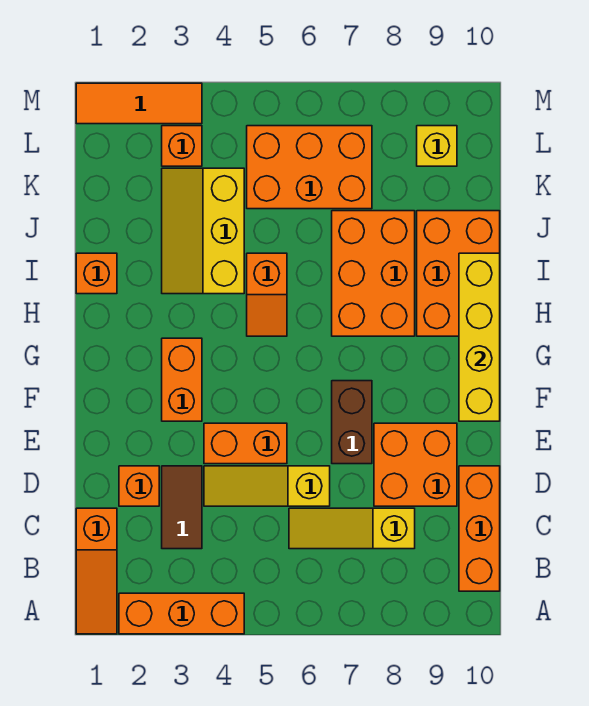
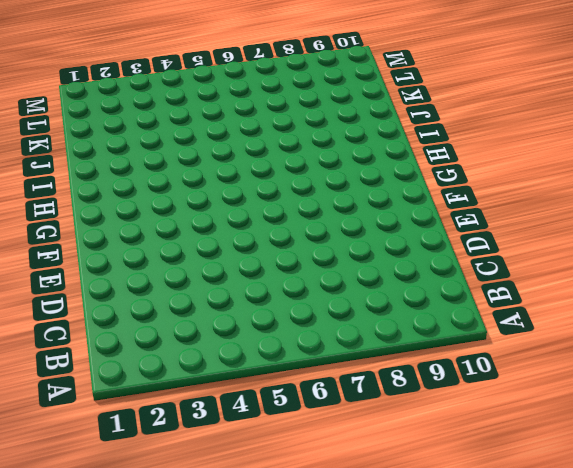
none -> orange slope A1:C1 level 1 top C
none -> orange brick A2:A4 level 1
none -> orange brick B10:D10 level 1

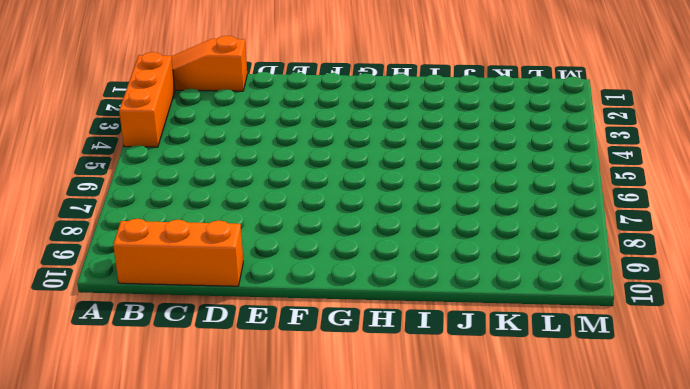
none -> brown tile C3:D3 level 1
none -> yellow slope C6:C8 level 1 top 8
none -> orange brick D2 level 1

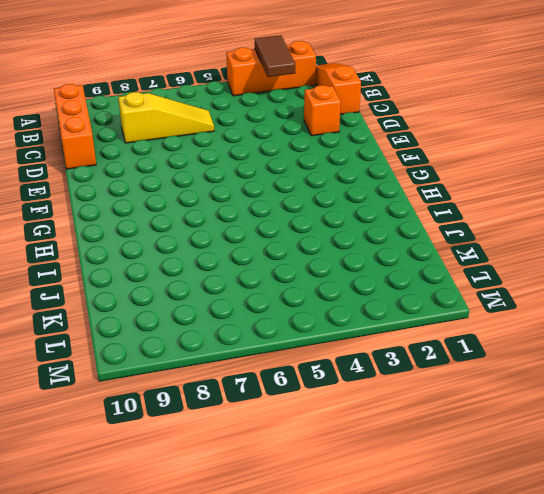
brown tile A3:B3 level 2 -> brown tile C3:D3 level 1
none -> yellow slope D4:D6 level 1 top 6
none -> orange brick D8:E9 level 1
none -> orange brick E4:E5 level 1

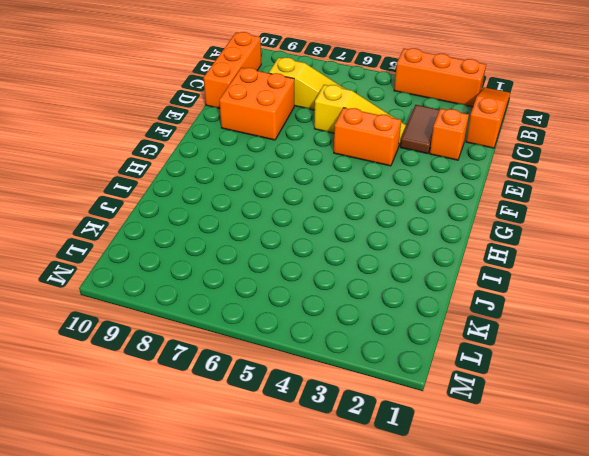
none -> brown brick E7:F7 level 1
none -> orange brick F3:G3 level 1
none -> orange slope H5:I5 level 1 top I

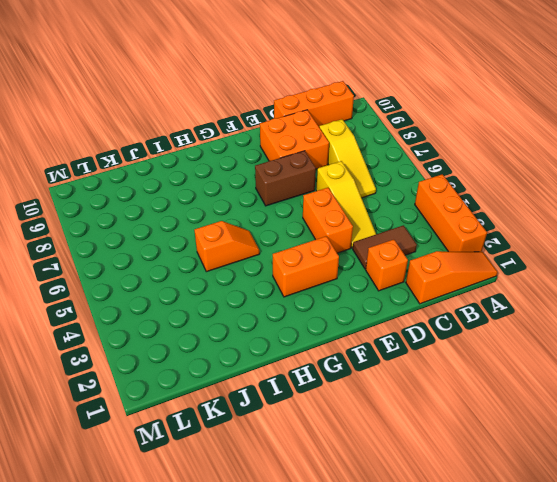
none -> orange brick H7:J8 level 1
none -> orange brick H9:J10 level 1
none -> orange brick I1 level 1

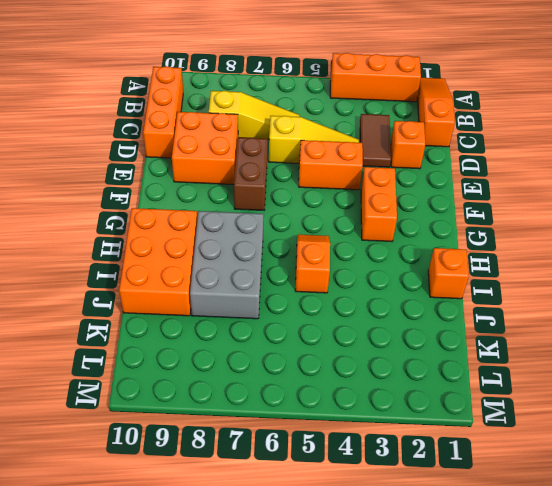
grey brick H7:J8 level 1 -> orange brick H7:J8 level 1
none -> yellow slope I3:K4 level 1 top 4
none -> orange brick K5:L7 level 1
none -> orange brick L3 level 1

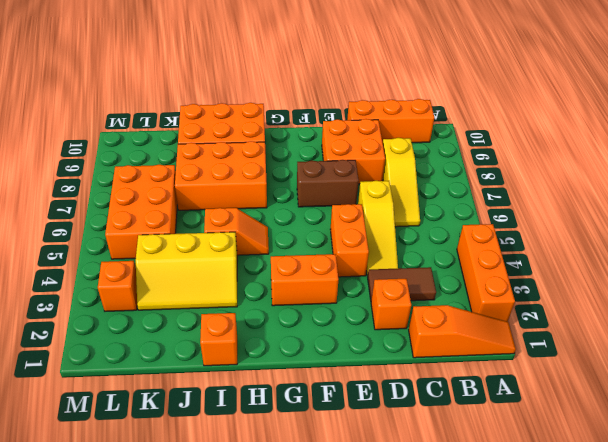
none -> yellow brick L9 level 1
none -> orange tile M1:M3 level 1
none -> yellow brick F10:I10 level 2

